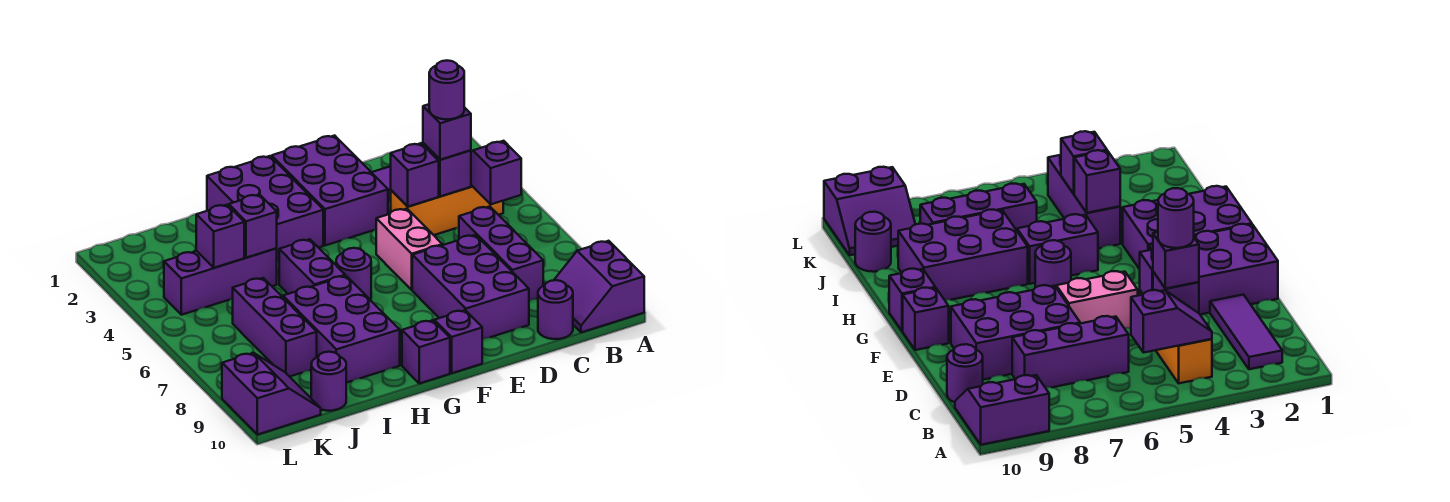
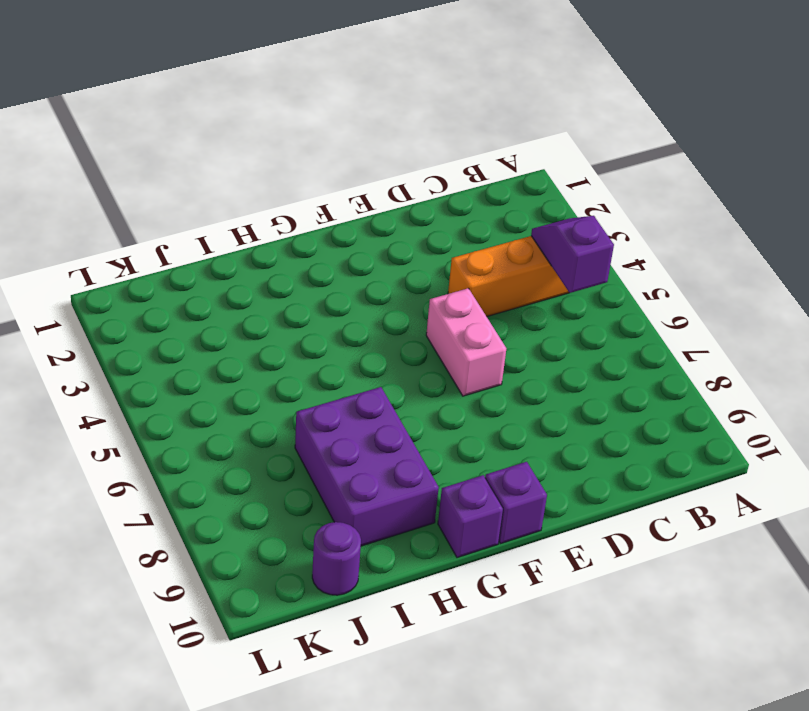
none -> purple slope A9:B10 level 1 top A
none -> purple tile B2:D2 level 1
none -> purple brick C6:C8 level 1

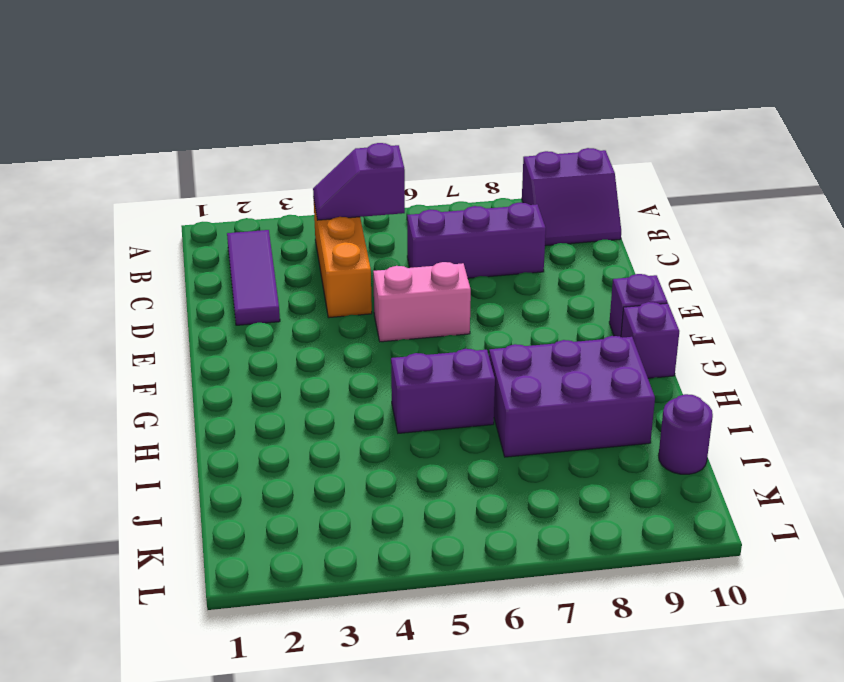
none -> purple round brick C10 level 1
none -> purple brick D7:E9 level 1
none -> purple brick E1:F3 level 1

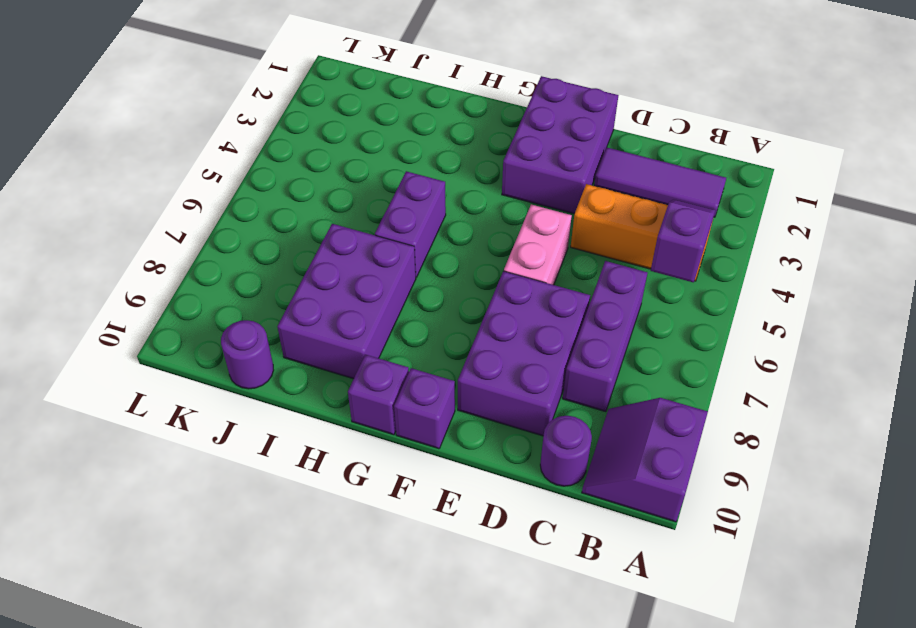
none -> purple brick G1:H3 level 1
none -> purple round brick G6 level 1
none -> purple brick I4:K4 level 1

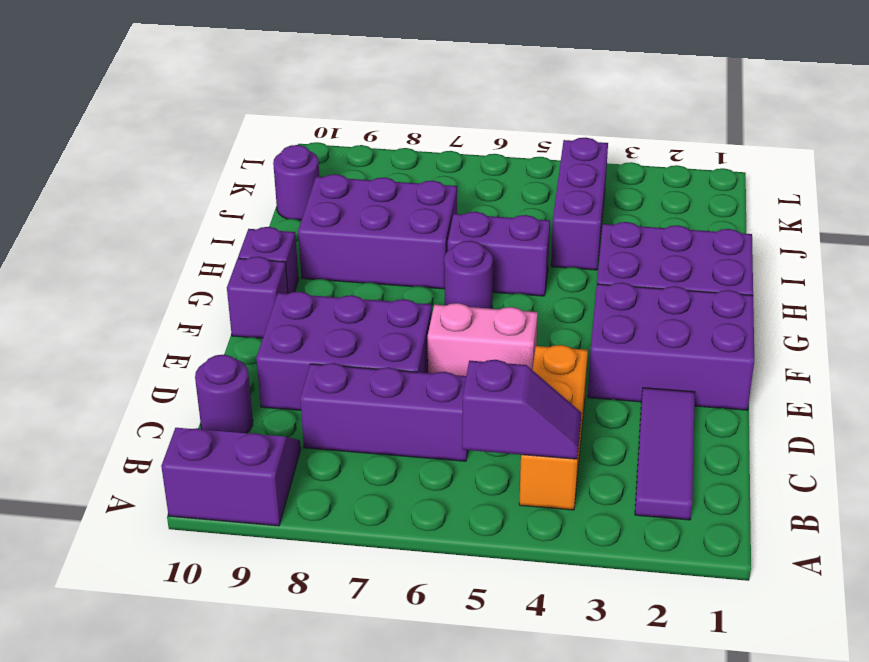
none -> purple brick J6:J8 level 1
none -> purple slope K9:L10 level 1 top L
none -> purple brick C4 level 2

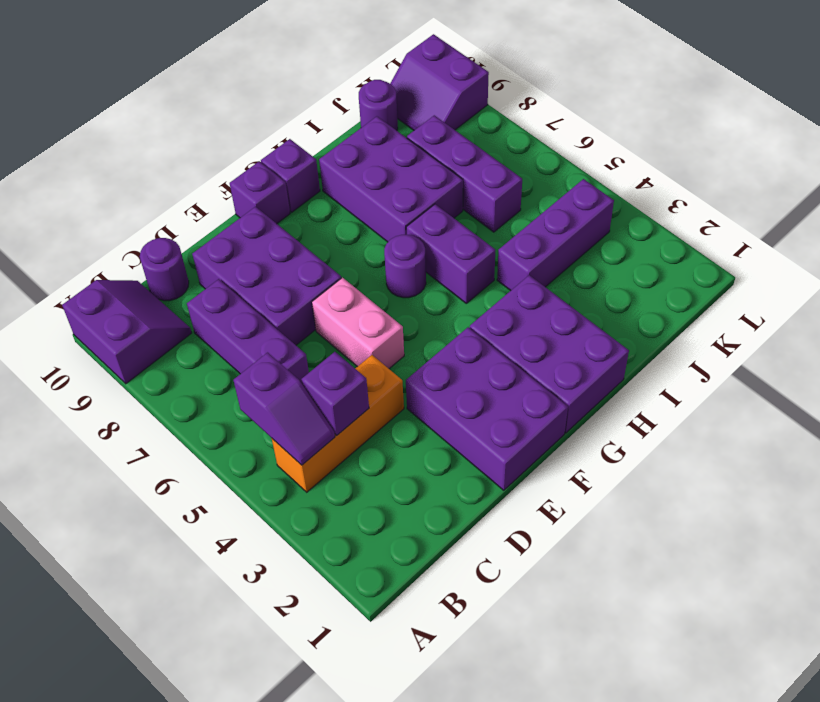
none -> purple tile B2:D2 level 1
none -> purple brick D4 level 2
none -> purple brick I4 level 2

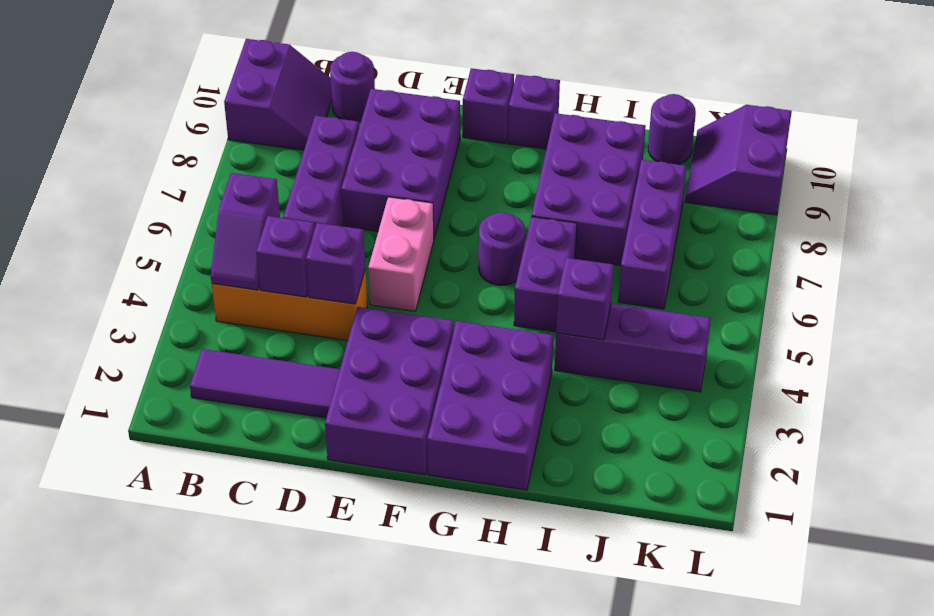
none -> purple brick J4 level 2
none -> purple brick C4 level 3
none -> purple round brick C4 level 4

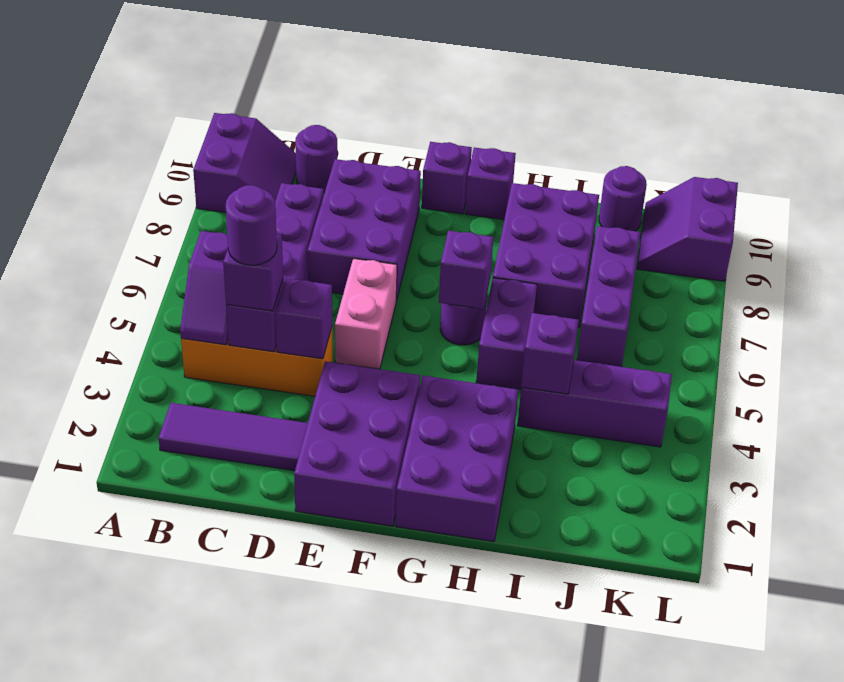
purple brick G6 level 2 -> purple brick J4 level 2

